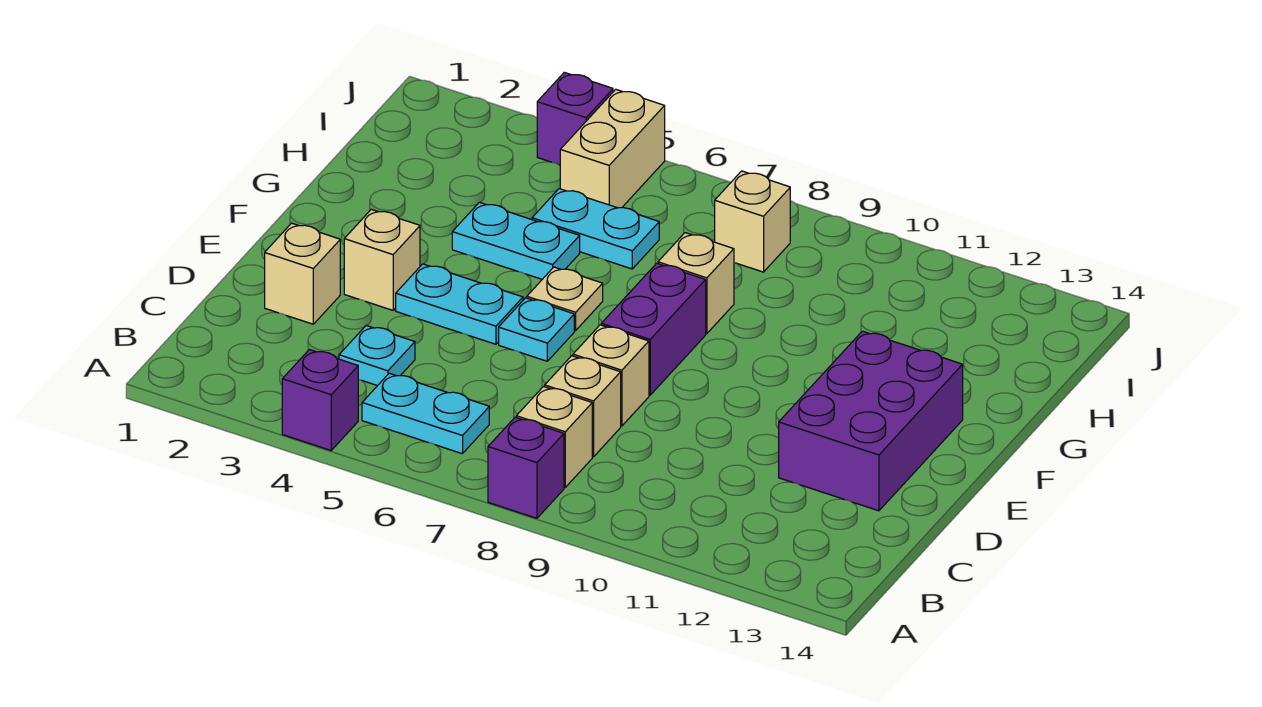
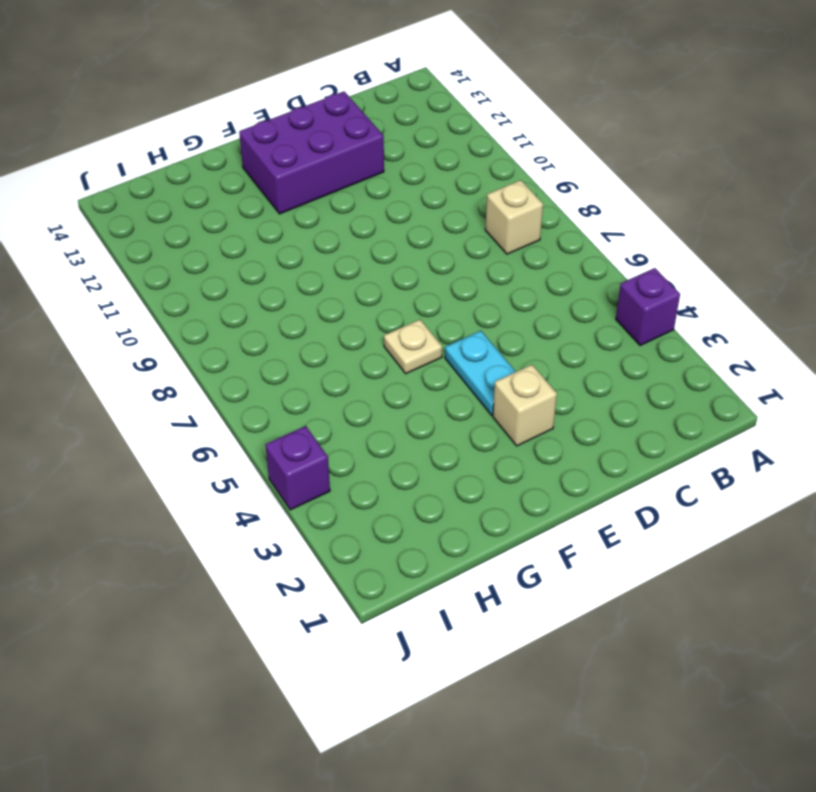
none -> purple brick A8 level 1
none -> cyan plate B5:B6 level 1
none -> cyan plate C4 level 1

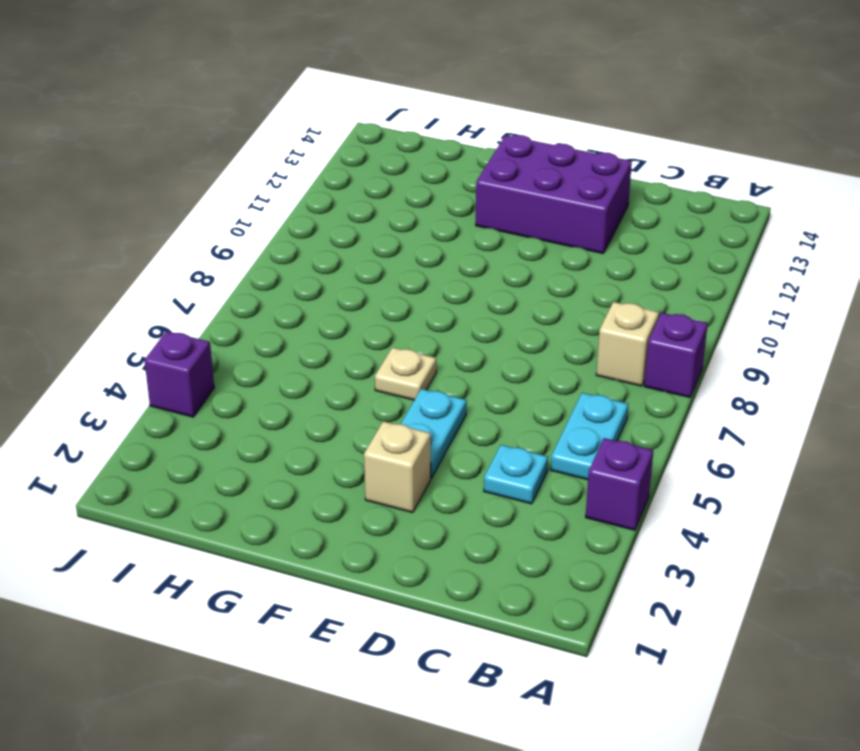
none -> tan brick C8 level 1
none -> tan brick D2 level 1
none -> tan brick D8 level 1

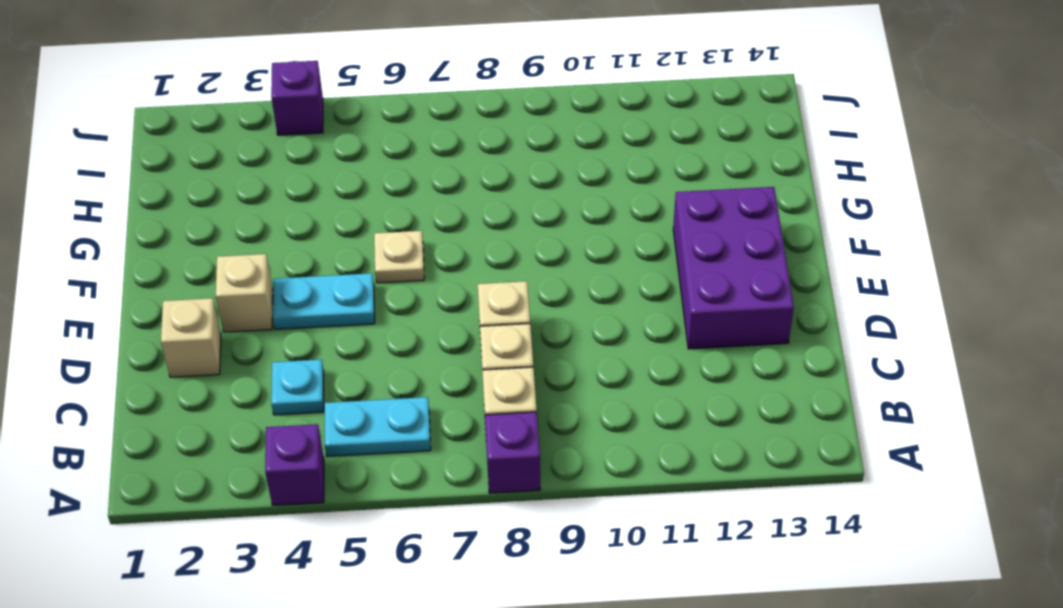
none -> cyan plate E6 level 1
none -> purple brick E8:F8 level 1
none -> cyan plate G4:G5 level 1

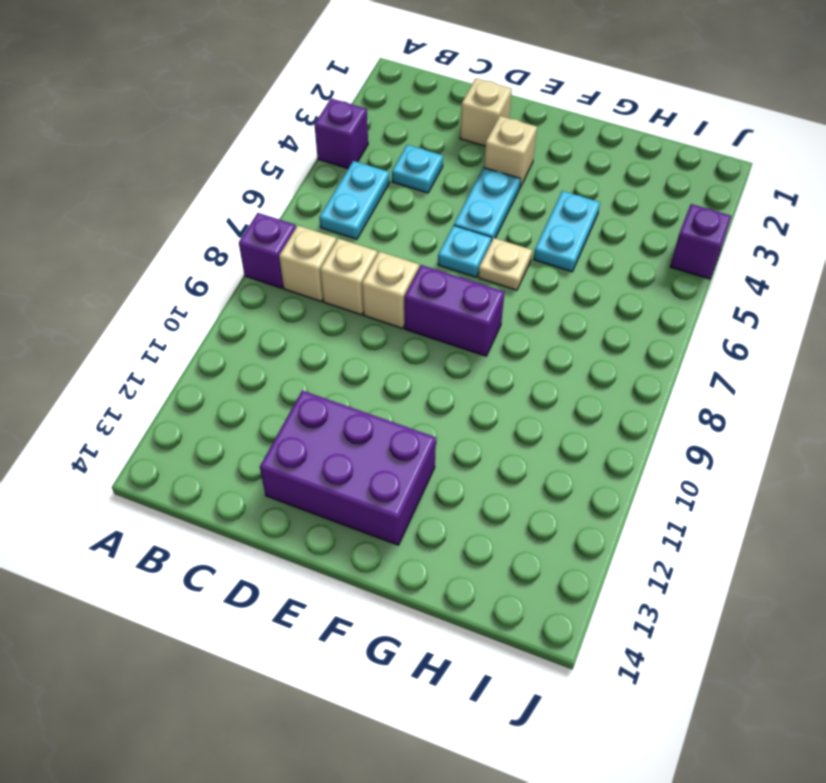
none -> tan brick G8 level 1
none -> cyan plate H5:H6 level 1
none -> tan brick I5:J5 level 1

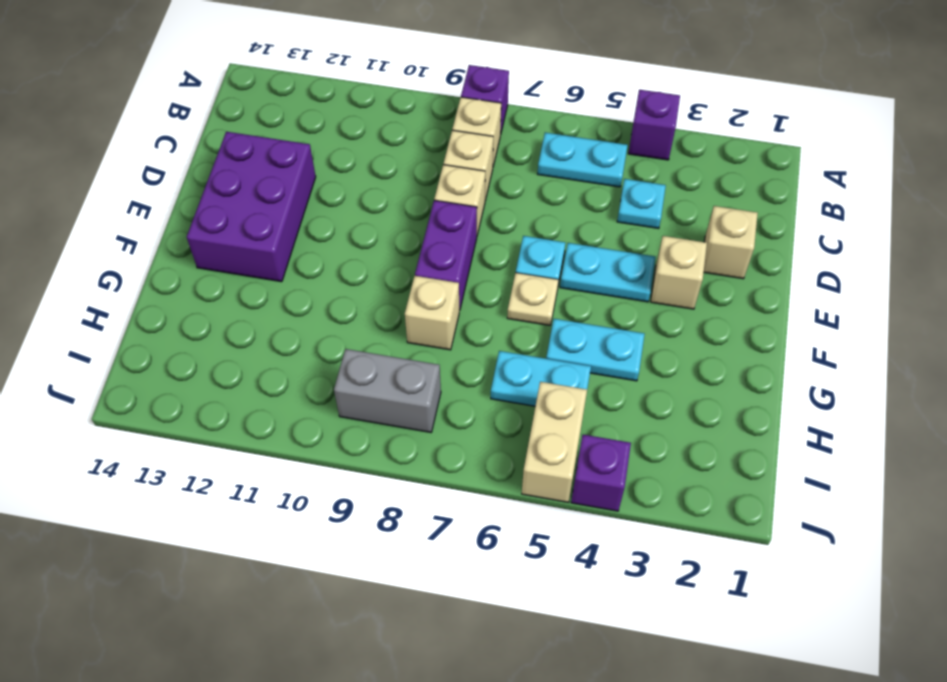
grey brick I8:I9 level 1 -> tan brick I8 level 1

